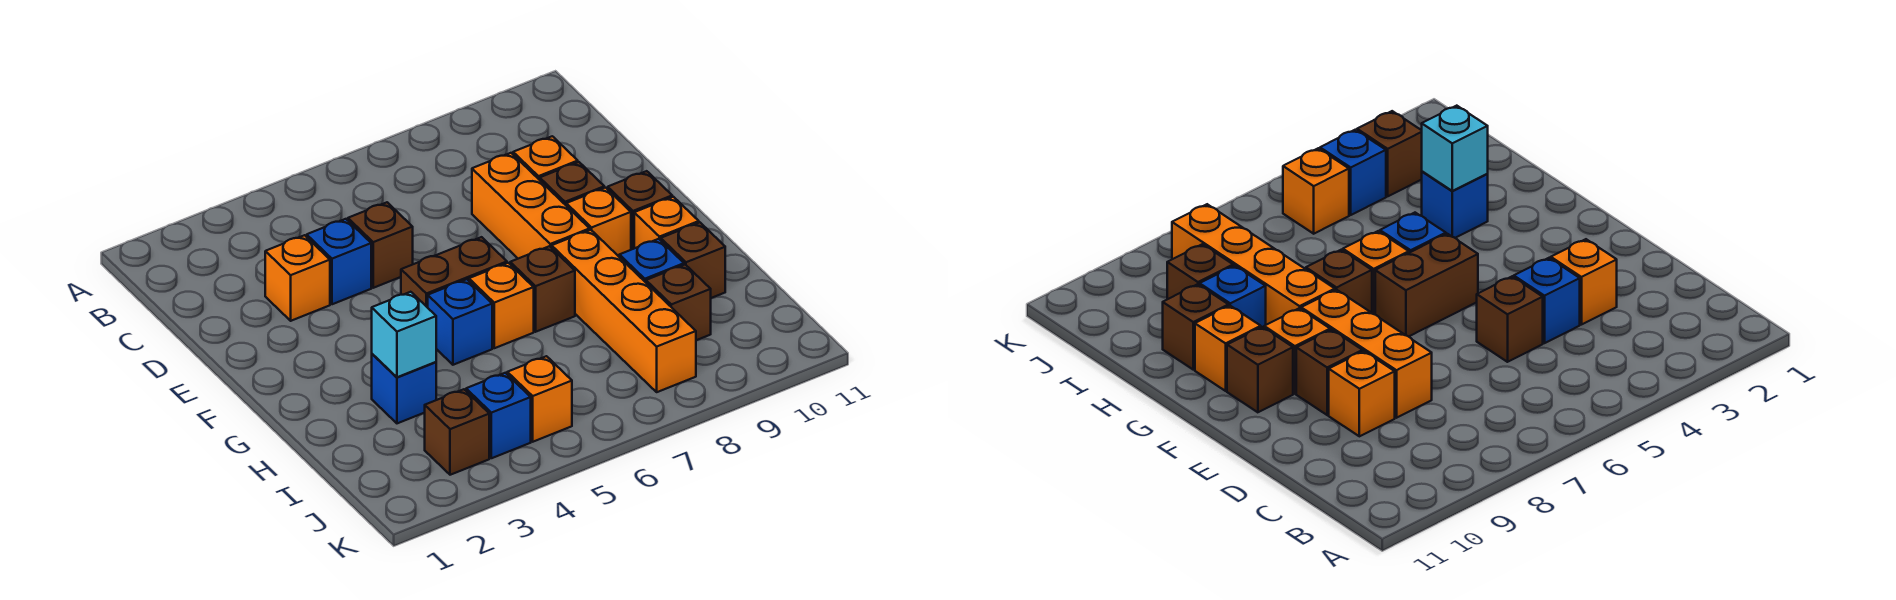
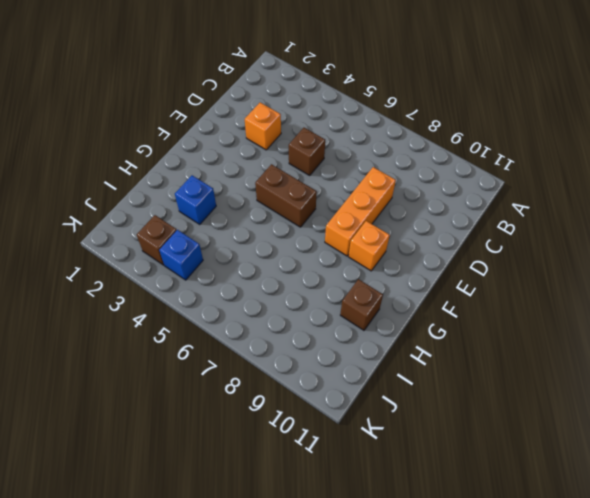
none -> blue brick D4 level 1
none -> orange brick D9 level 1
none -> brown brick E9 level 1

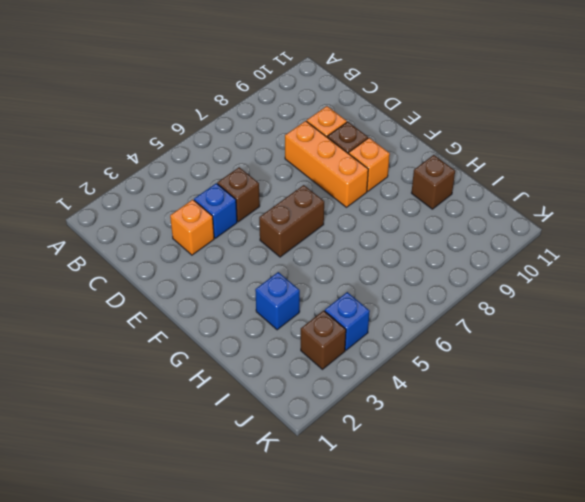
none -> brown brick F10 level 1
none -> blue brick G5 level 1
none -> orange brick G6 level 1

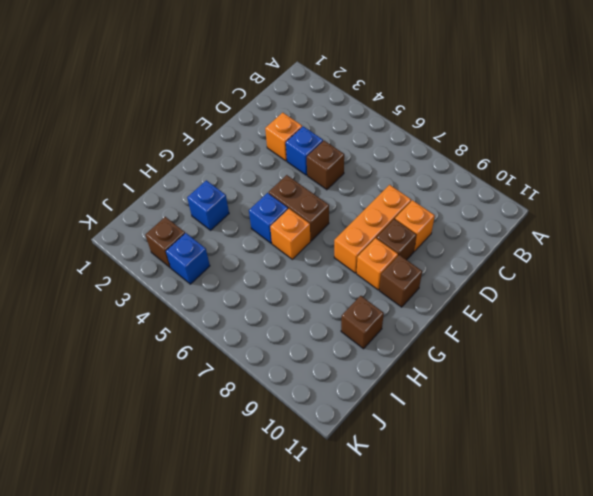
none -> brown brick G7 level 1
none -> orange brick G8:J8 level 1
none -> orange brick G10 level 1

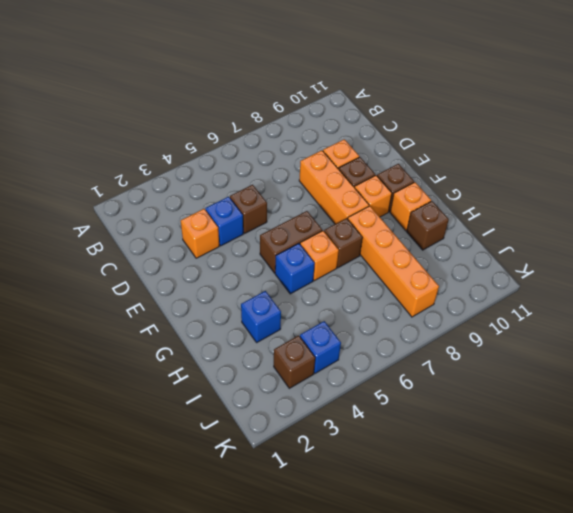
none -> blue brick H9 level 1
none -> brown brick I9 level 1
none -> orange brick J5 level 1

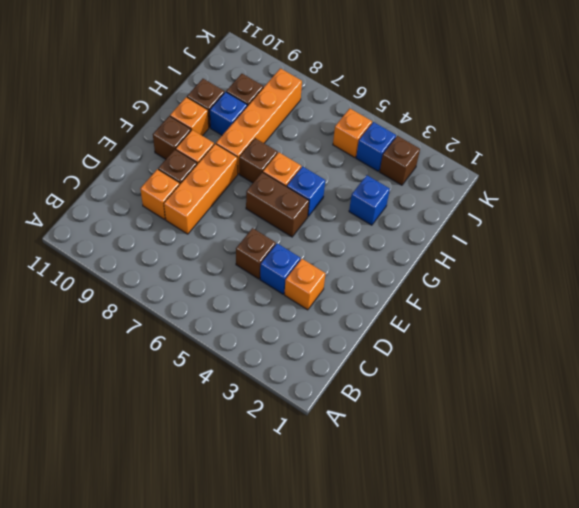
none -> cyan brick H3 level 2

